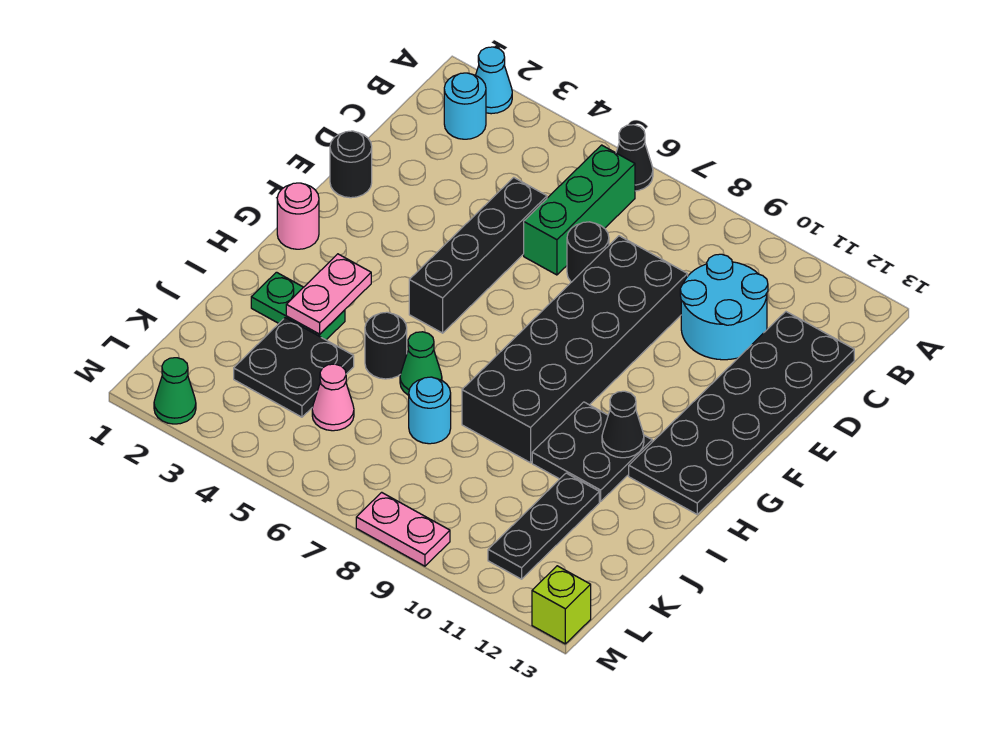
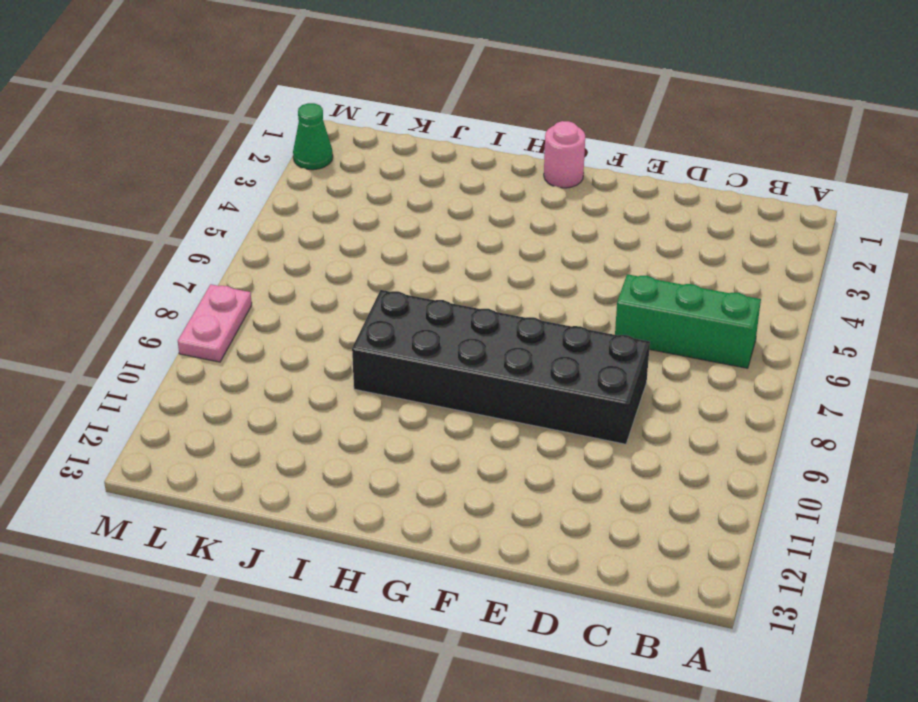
none -> cyan cone A2 level 1
none -> black cone A6 level 1
none -> cyan round brick B2 level 1

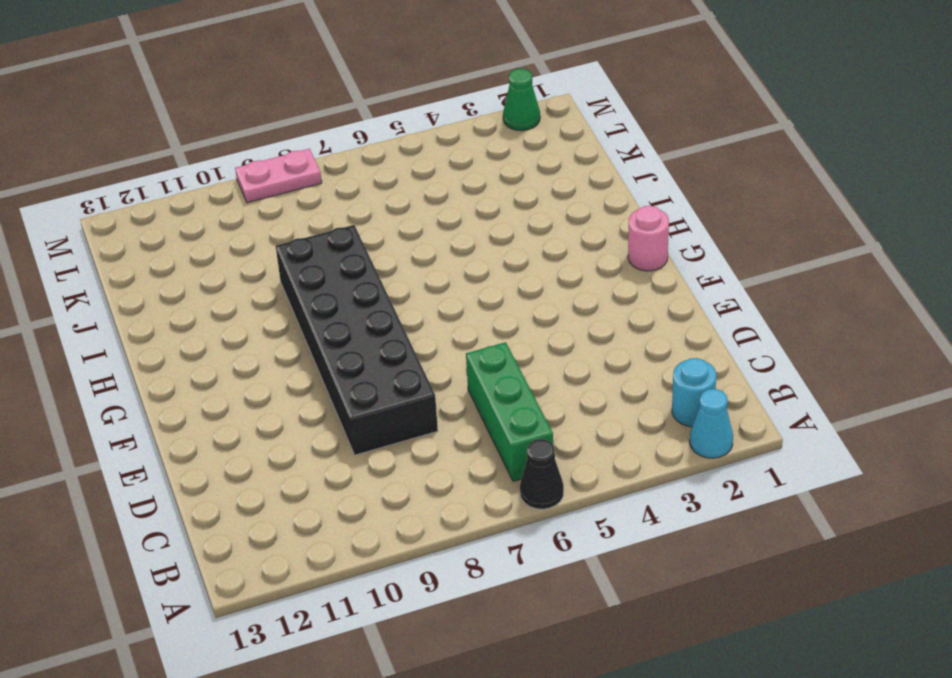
none -> cyan round brick C10:D11 level 1
none -> black plate C12:H13 level 1
none -> black brick D5:G5 level 1

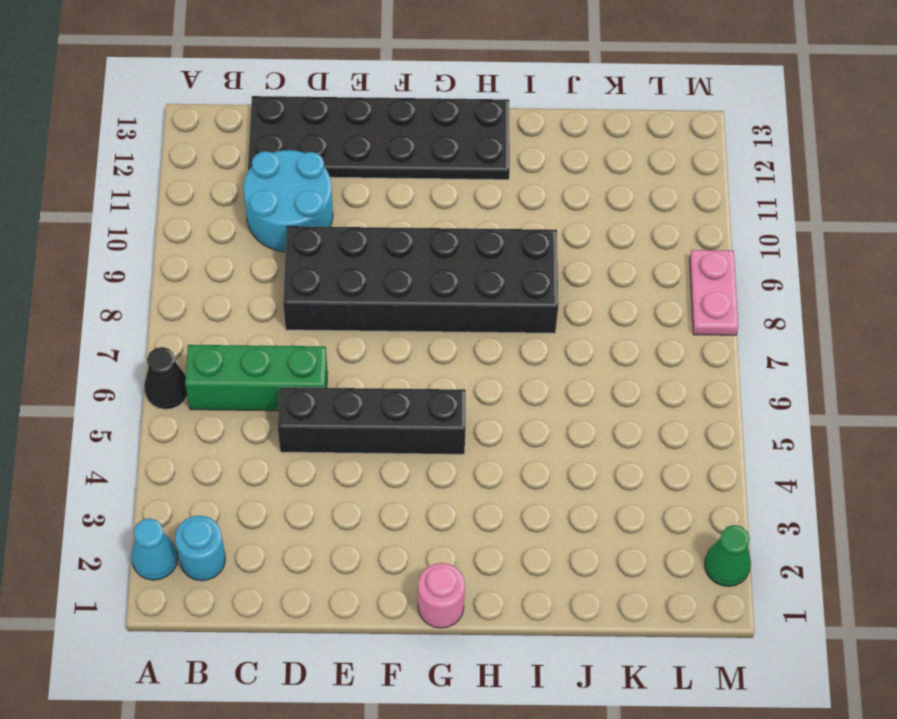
none -> black round brick D7 level 1
none -> black round brick E1 level 1
none -> black plate H10:I11 level 1

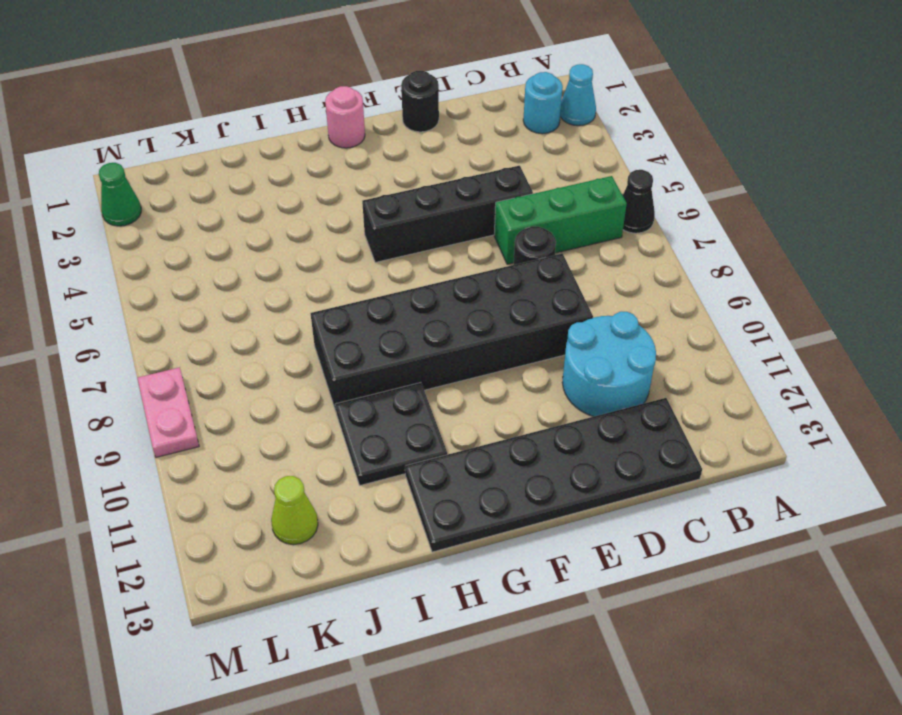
lime cone K12 level 1 -> none
none -> green plate I2:I3 level 1
none -> black round brick I5 level 1
none -> green cone I6 level 1

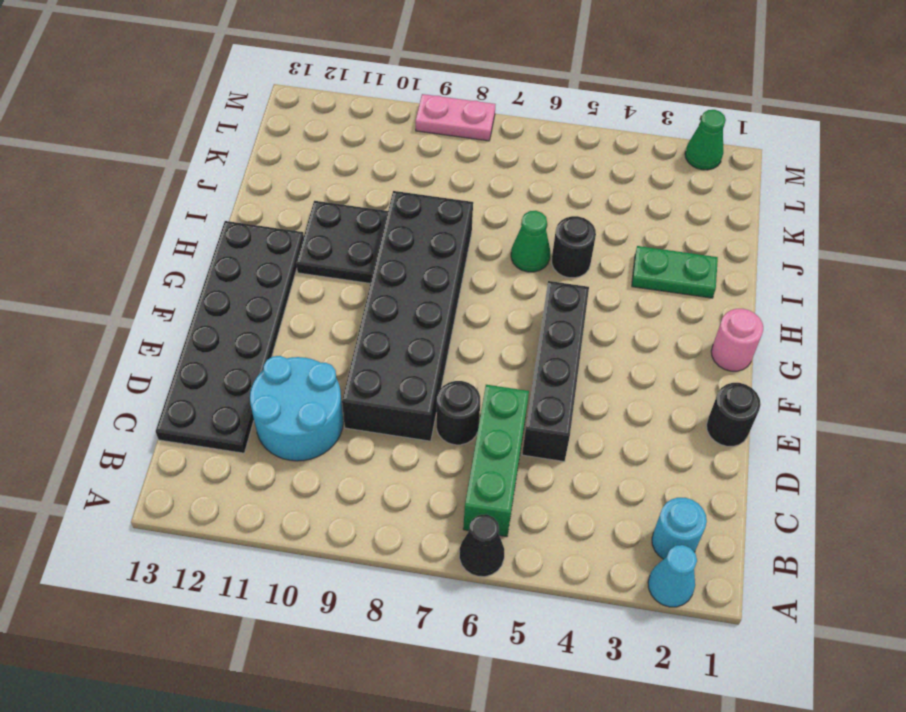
none -> black plate J3:K4 level 1
none -> cyan round brick J7 level 1
none -> black plate J11:L11 level 1

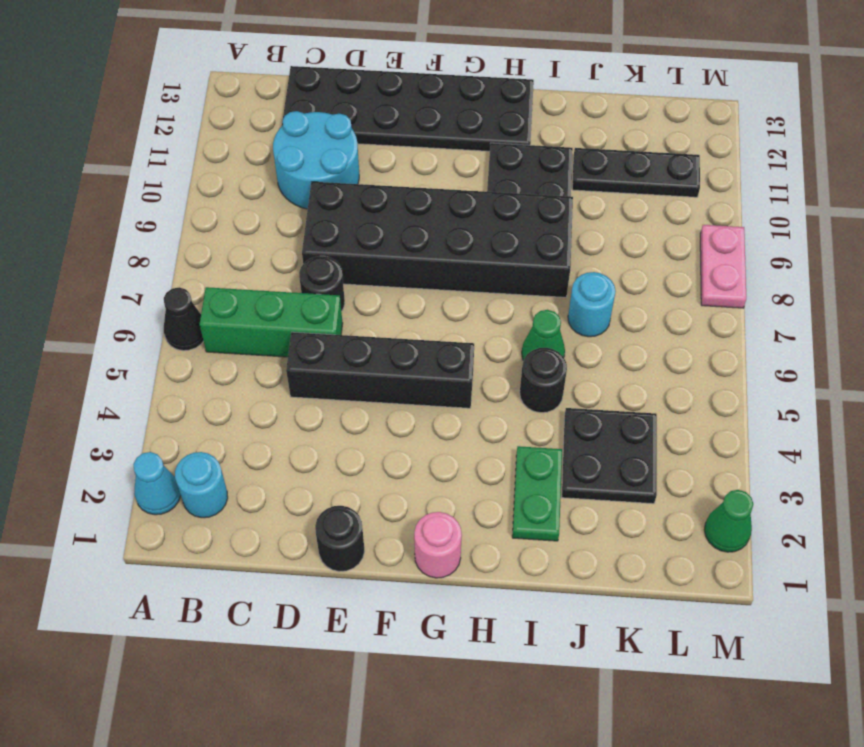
none -> pink cone K5 level 1
none -> lime brick M13 level 1
none -> pink plate H3:I3 level 2

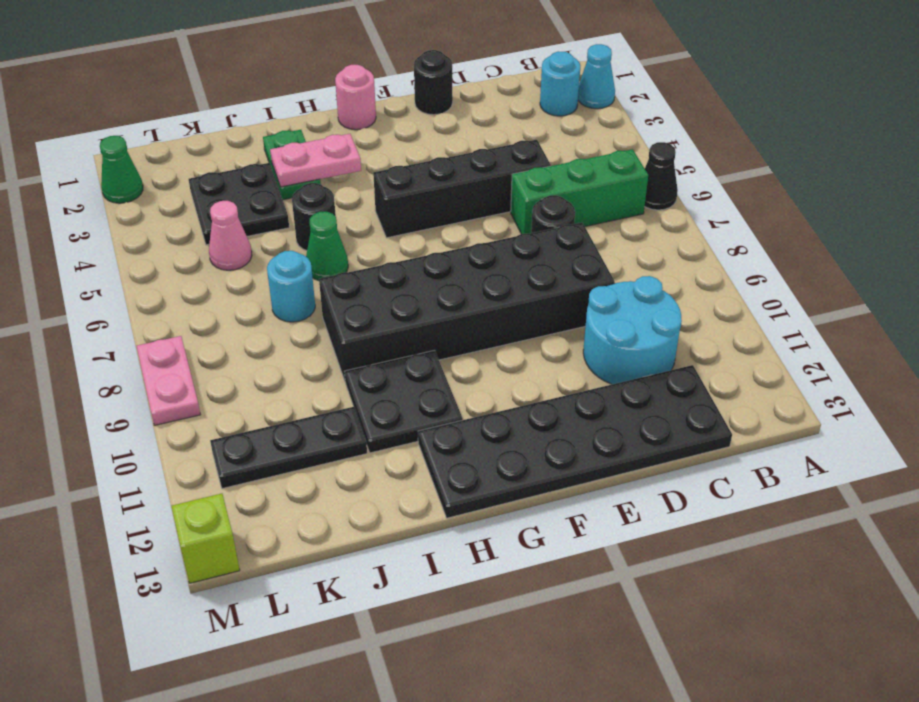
none -> black cone H11 level 2

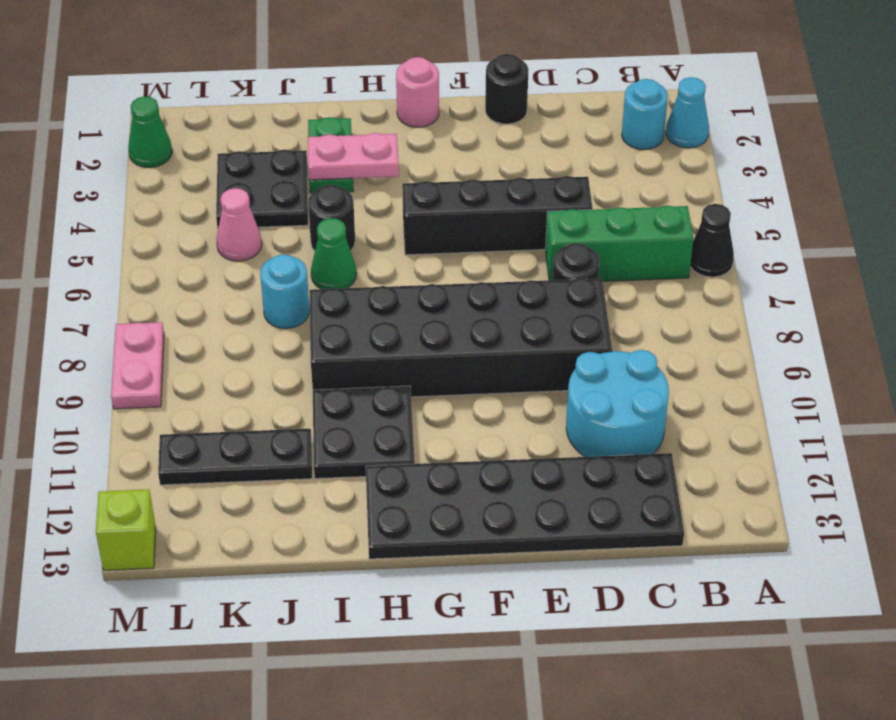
none -> black cone H11 level 2

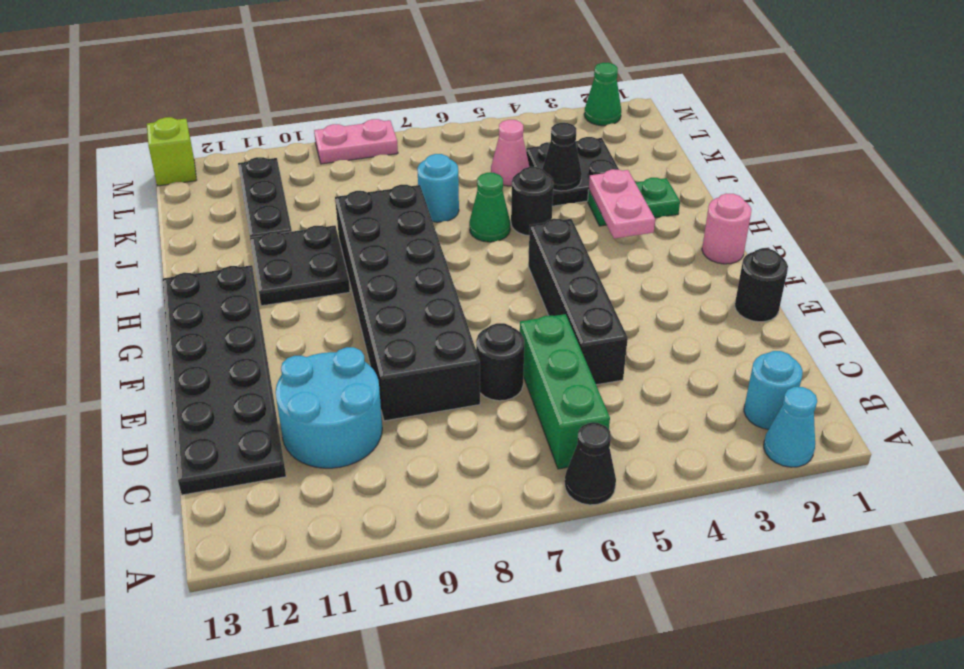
black cone J4 level 2 -> black cone H11 level 2

